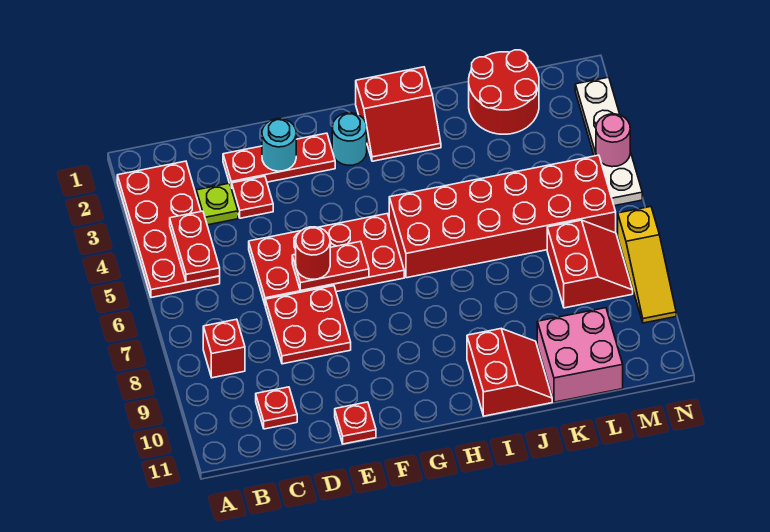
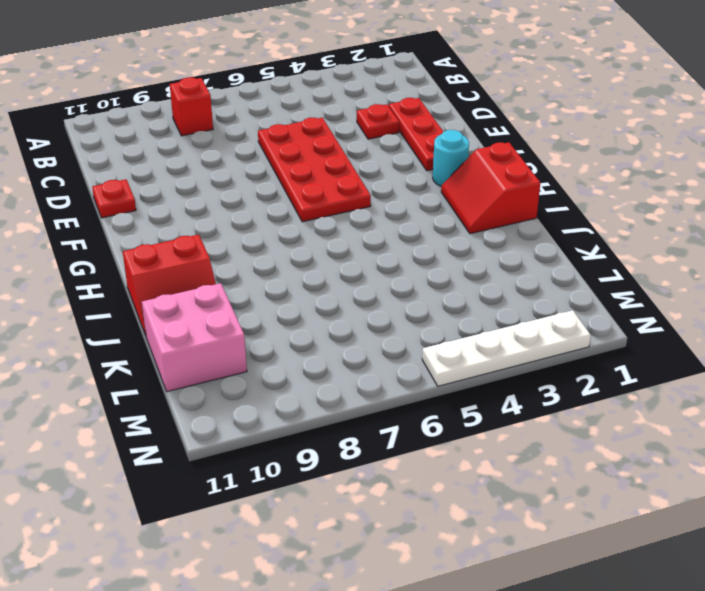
none -> red plate A2:B5 level 1
none -> lime plate C3 level 1
none -> red plate C10 level 1

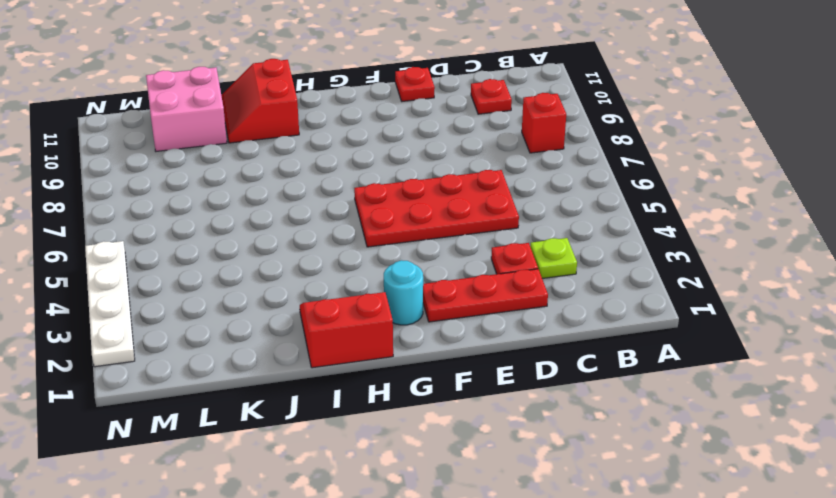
none -> red plate A2:B5 level 1
none -> red plate D7:E8 level 1
none -> red brick H5:M6 level 1

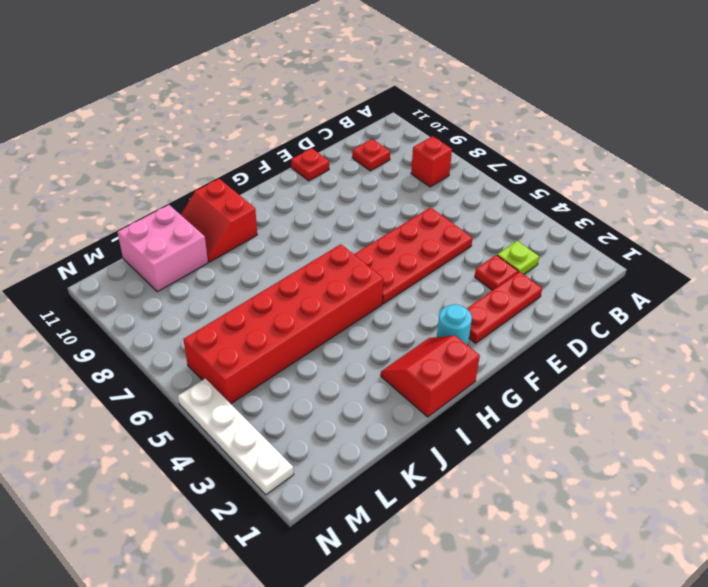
none -> red plate A2:B5 level 1
none -> red plate D7:E8 level 1
none -> red round brick K1:L2 level 1

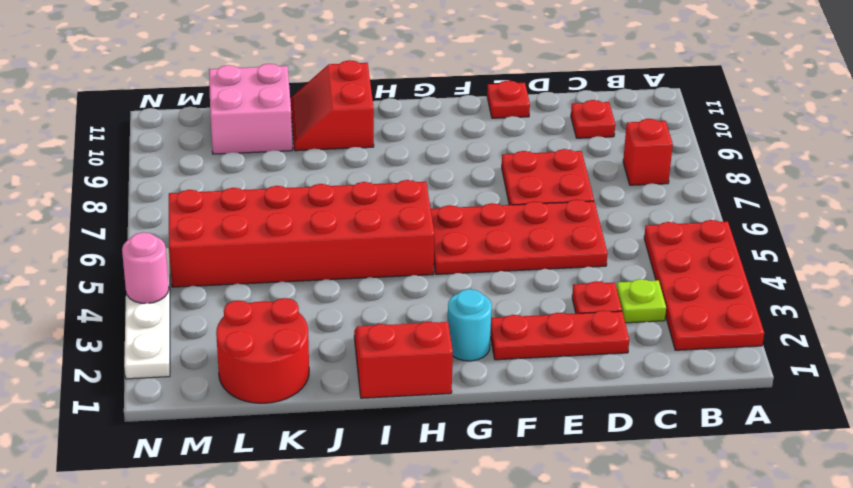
none -> red slope L7:M8 level 1 top L
none -> yellow slope N7:N9 level 1 top 7
none -> red plate B4:B5 level 2

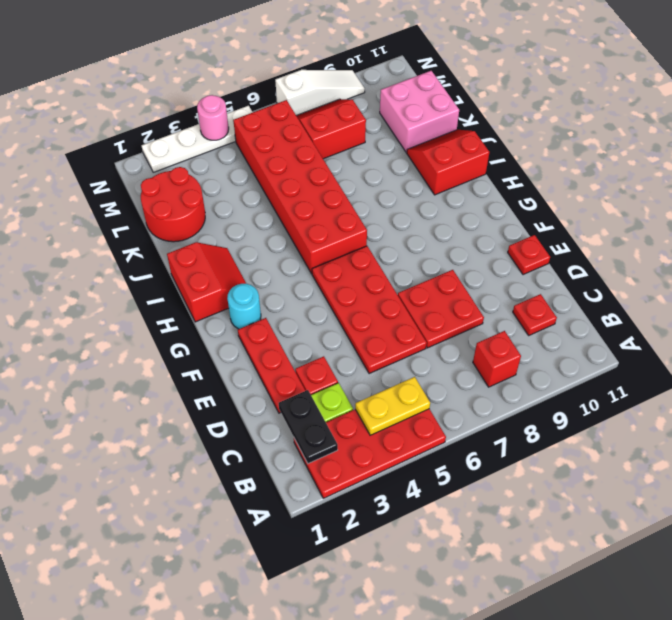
black plate B2:C2 level 2 -> none
yellow plate B4:B5 level 2 -> red plate B4:B5 level 2
white slope N7:N9 level 1 top 7 -> yellow slope N7:N9 level 1 top 7
none -> cyan round brick E2 level 2
none -> red plate E6:F6 level 2
none -> red round brick E6 level 3

